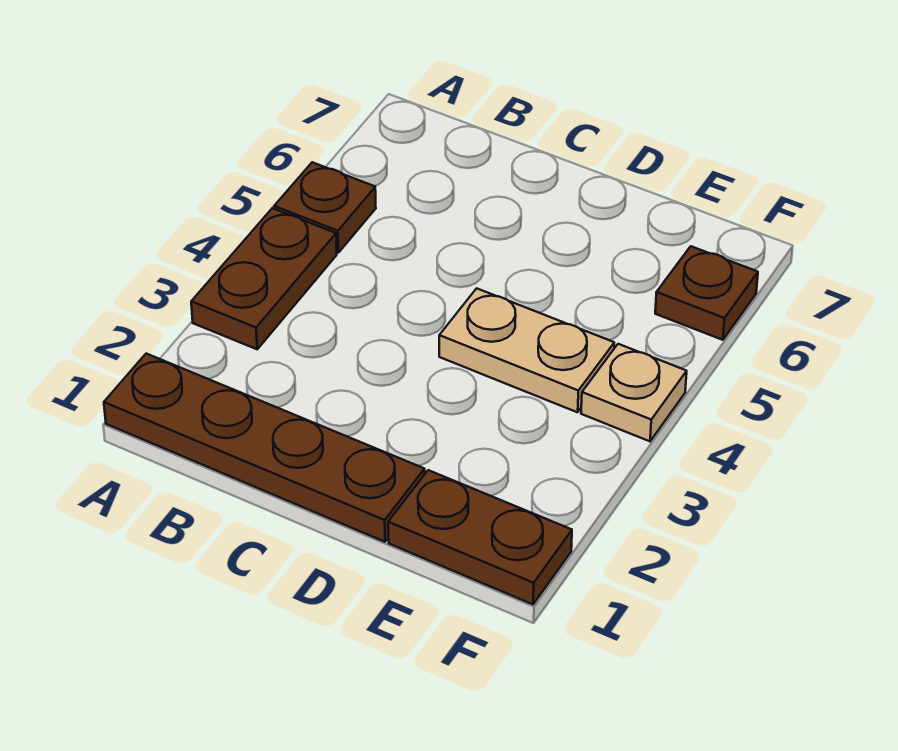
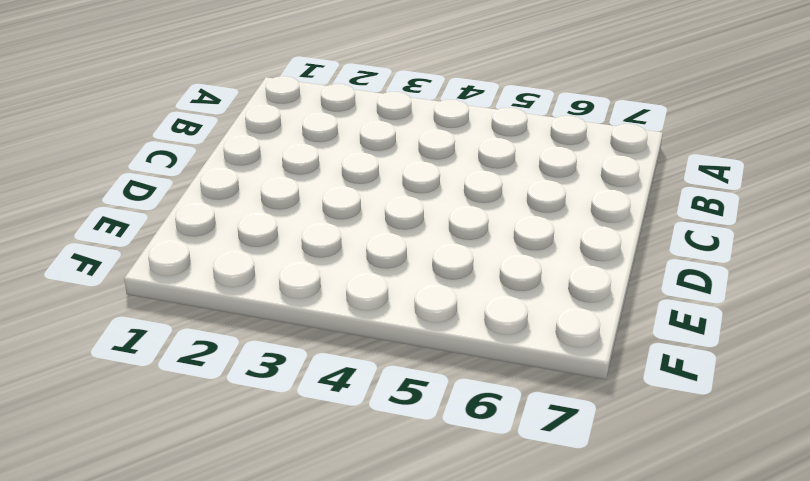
none -> brown plate A1:D1 level 1
none -> brown plate A3:A4 level 1

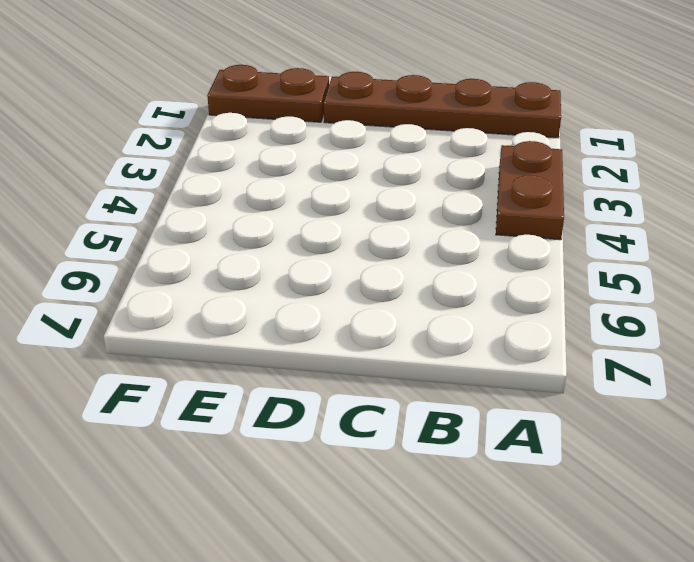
none -> brown plate A5 level 1
none -> tan plate D4:E4 level 1

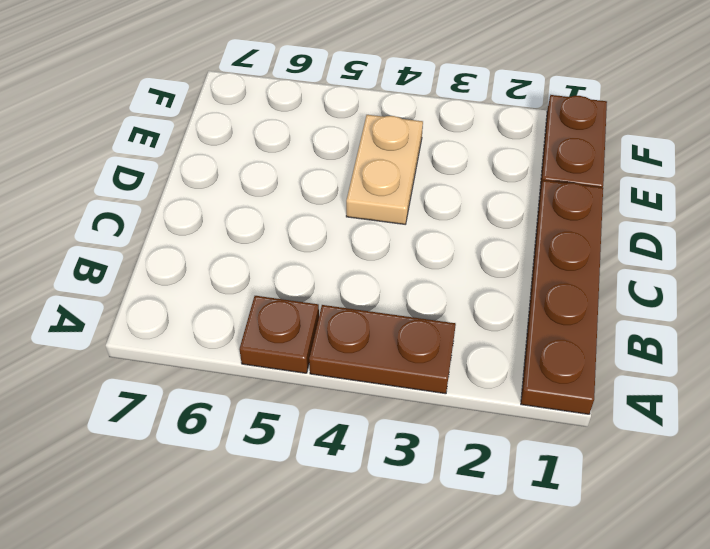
none -> tan plate F4 level 1
none -> brown plate F6 level 1

